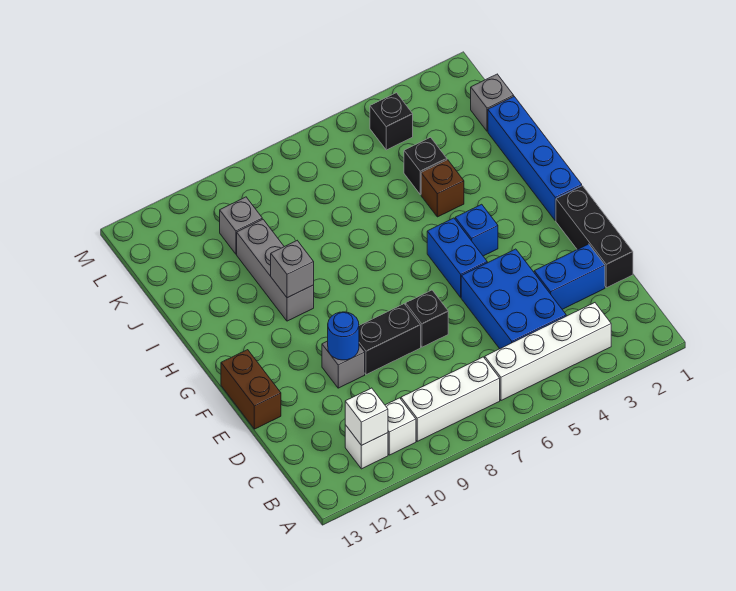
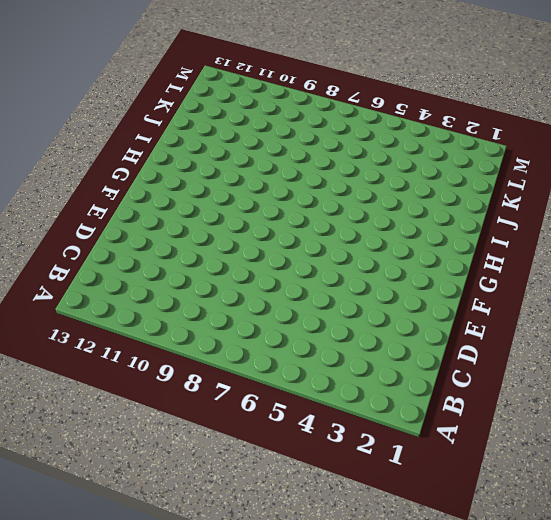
none -> white brick B3:B6 level 1
none -> white brick B7:B9 level 1
none -> white brick B10 level 1

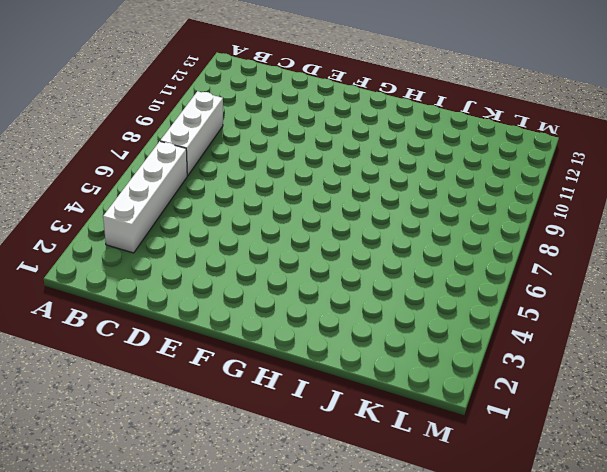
none -> white brick B10 level 1
none -> white brick B11 level 1
none -> blue brick C4:E5 level 1

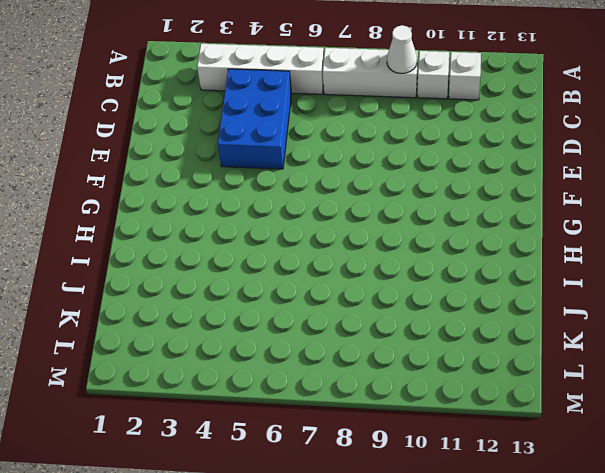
white cone B9 level 2 -> none
none -> black brick D1:F1 level 1
none -> blue brick D2:D3 level 1
none -> black brick E7 level 1

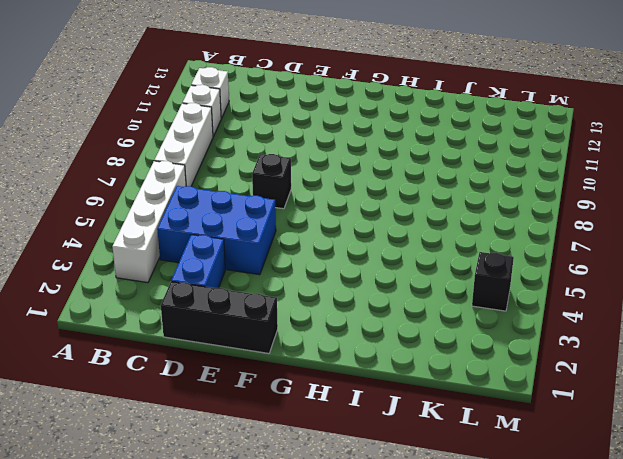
none -> black brick E8:E9 level 1
none -> grey brick E10 level 1
none -> brown brick E13:F13 level 1

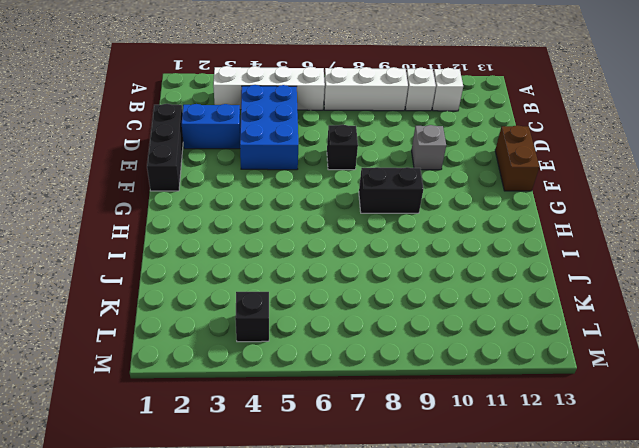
black brick G8:G9 level 1 -> black brick E8:E9 level 1
none -> blue brick F5:G5 level 1
none -> blue brick G1:J1 level 1
none -> blue brick G4 level 1

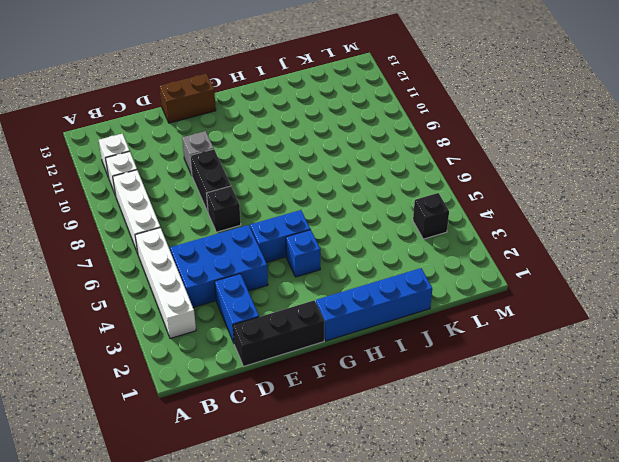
none -> grey brick H10:J10 level 1
none -> brown brick I4 level 1
none -> black brick J4 level 1

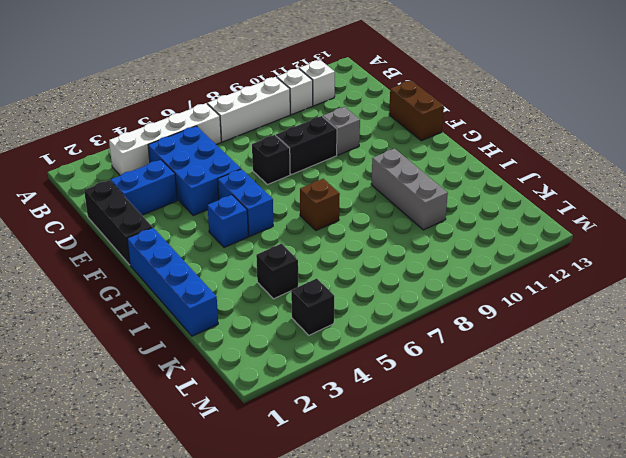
brown brick H7 level 1 -> brown brick I4 level 1
none -> grey brick K1 level 1
none -> grey brick K10 level 1
none -> white brick B11 level 2

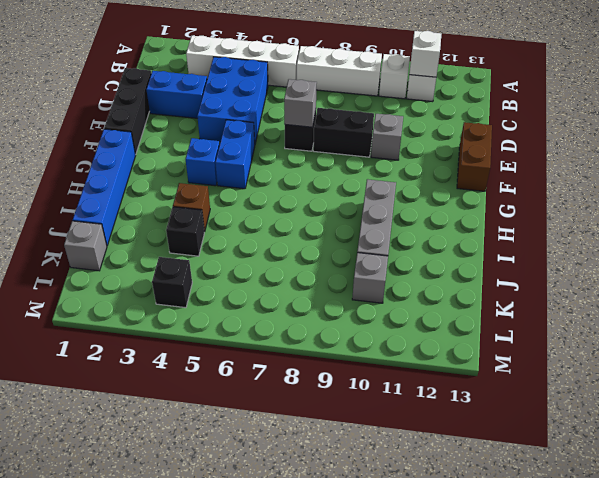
grey brick E7 level 2 -> grey brick H10 level 2
none -> blue round brick E10 level 2

